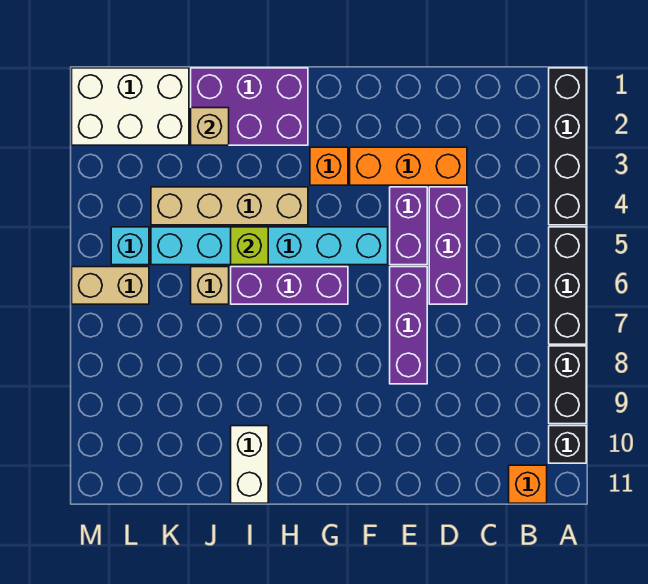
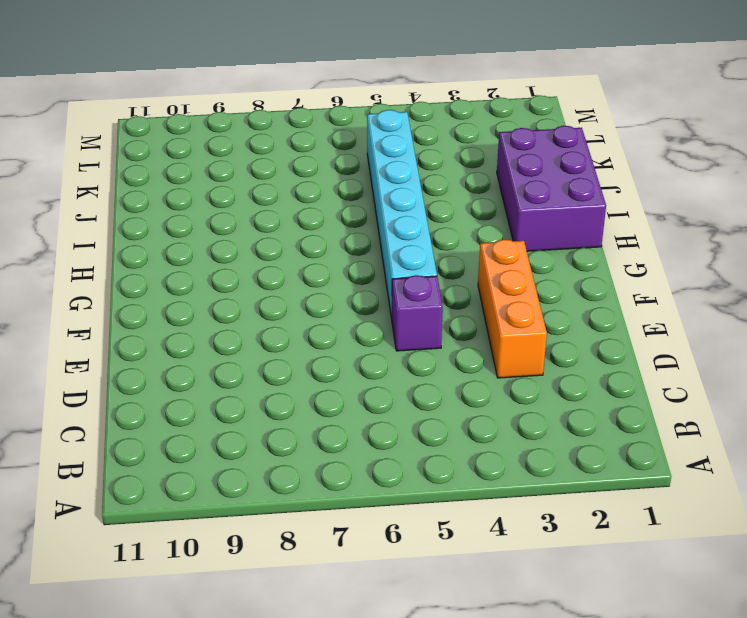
purple brick E5 level 1 -> purple brick E4:E5 level 1
none -> black brick A1:A4 level 1
none -> black brick A5:A7 level 1
none -> black brick A8:A9 level 1

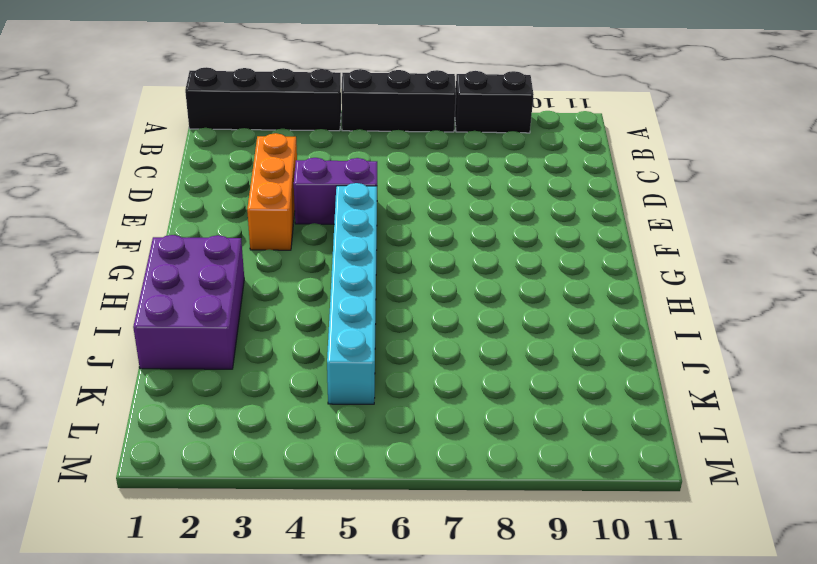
none -> black brick A10 level 1
none -> orange brick B11 level 1
none -> purple brick D4:D6 level 1

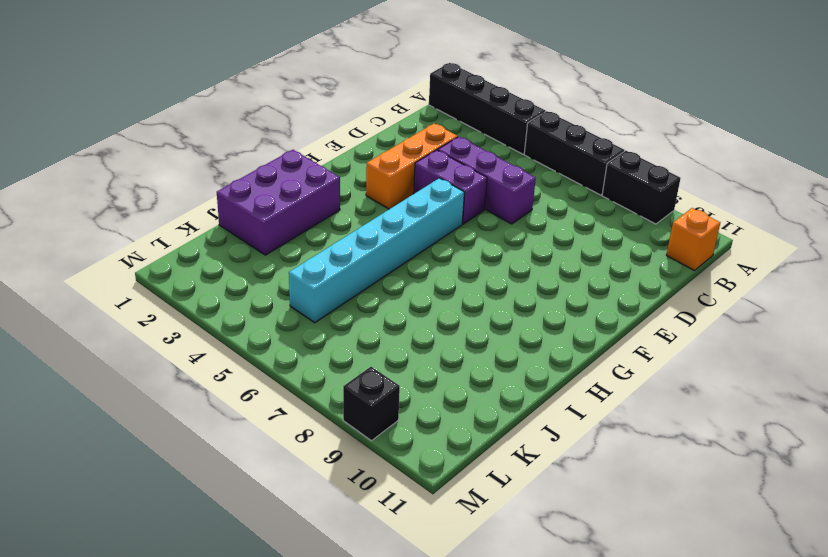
black brick M9 level 1 -> black brick A10 level 1
none -> purple brick E6:E8 level 1
none -> orange brick G3 level 1
none -> purple brick G6:I6 level 1

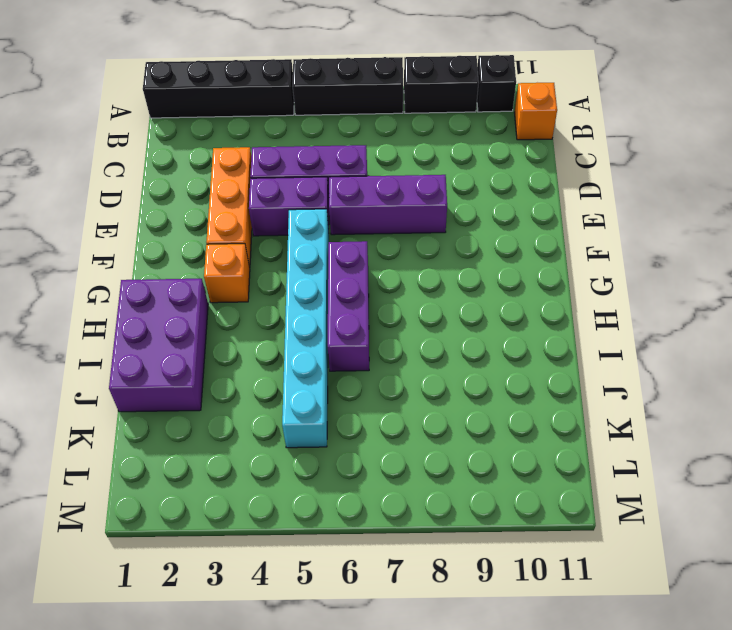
none -> tan brick H4:K4 level 1
none -> white brick I10:I11 level 1
none -> tan brick J6 level 1

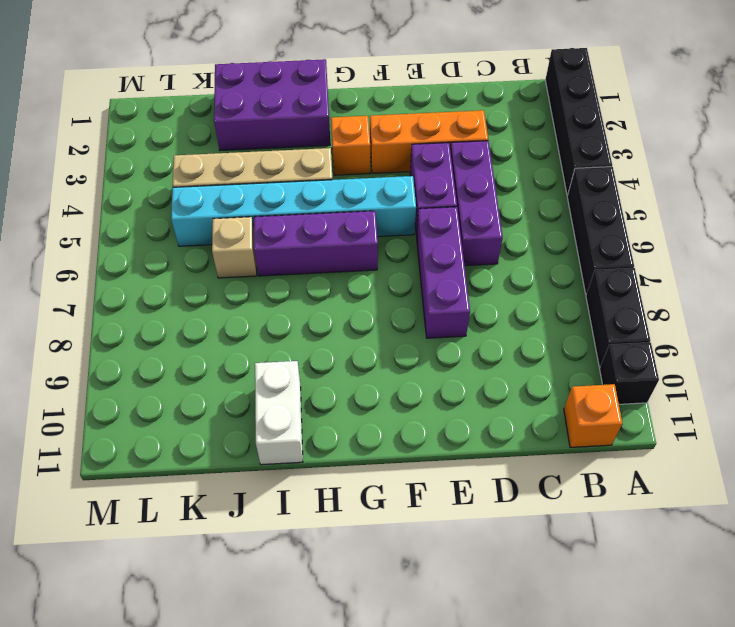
none -> white brick K1:M2 level 1
none -> cyan brick L5 level 1
none -> tan brick L6:M6 level 1

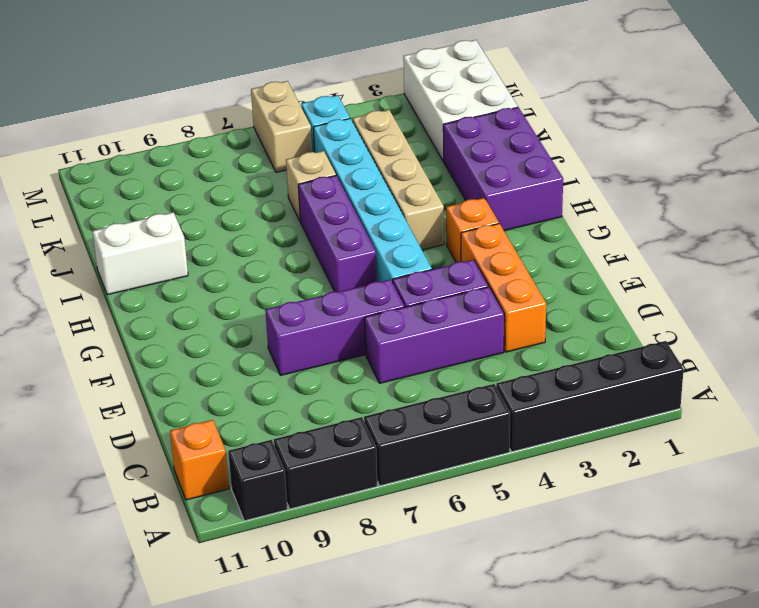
none -> lime brick I5 level 2
none -> tan brick J2 level 2

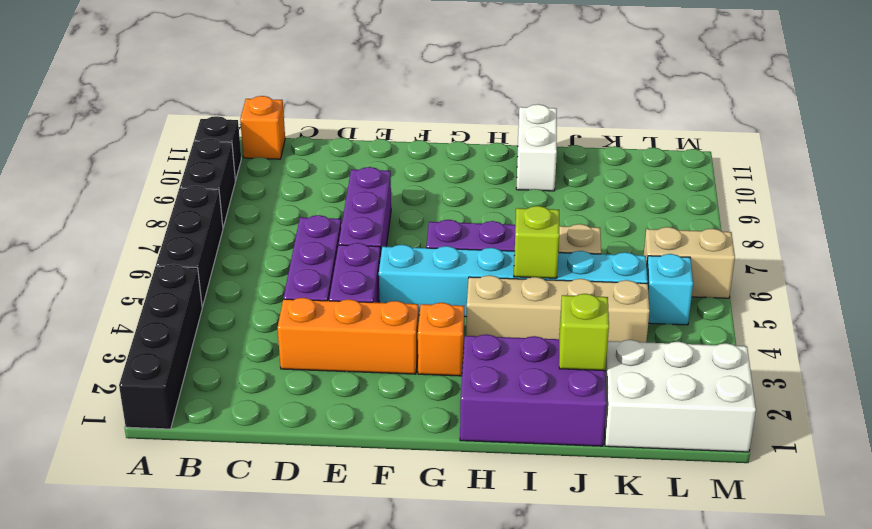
lime brick J2 level 2 -> tan brick J2 level 2

